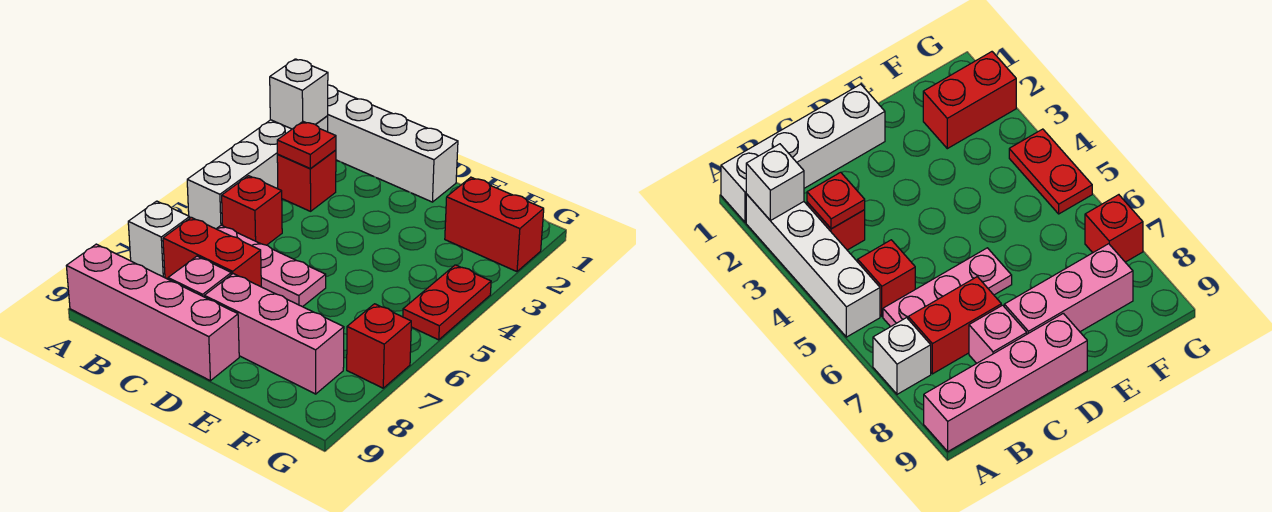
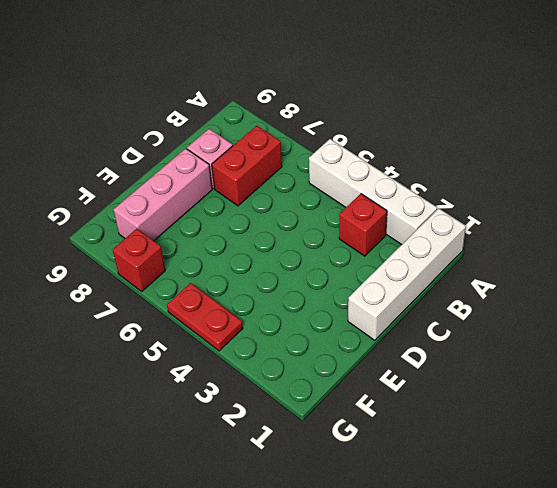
none -> white brick A7 level 1
none -> pink brick A9:D9 level 1
none -> red brick B5 level 1

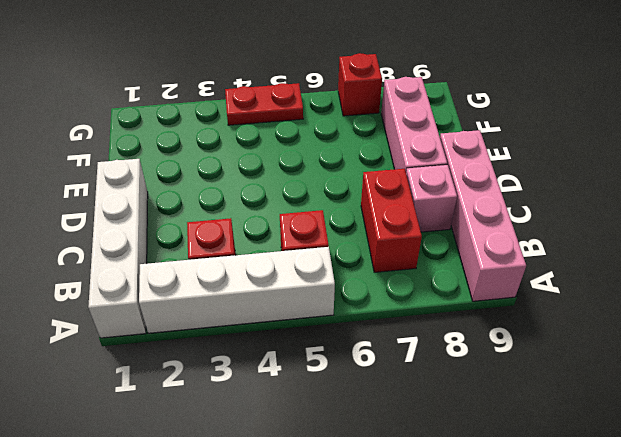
none -> white brick A7 level 1
none -> pink plate B6:D6 level 1
none -> red brick F2:G2 level 1

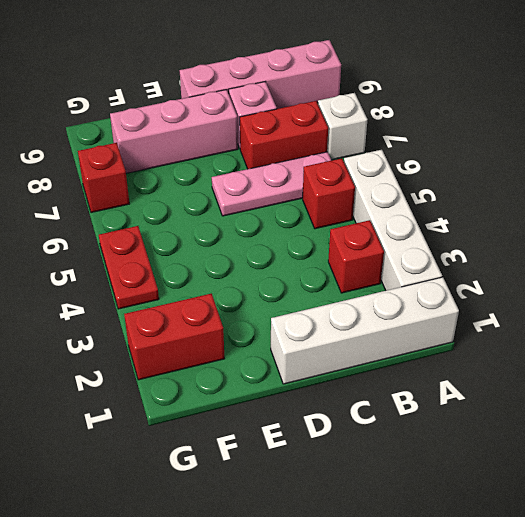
none -> white brick A2 level 2
none -> red plate B3 level 2

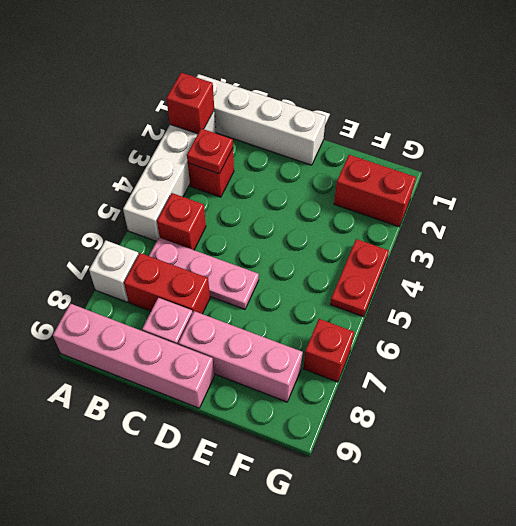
red brick A2 level 2 -> white brick A2 level 2

